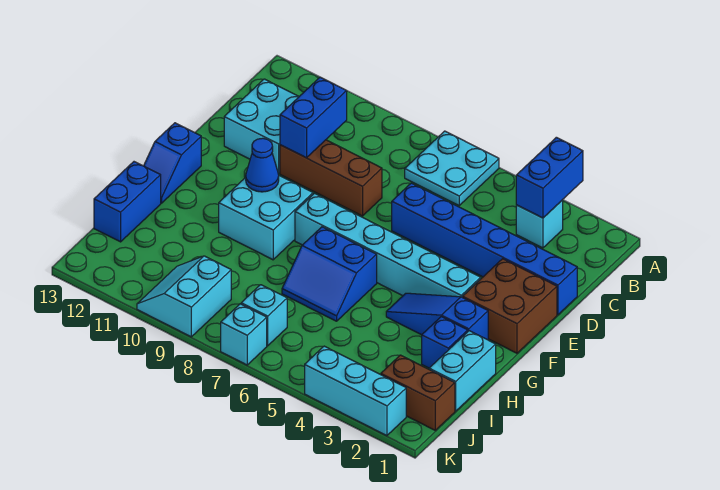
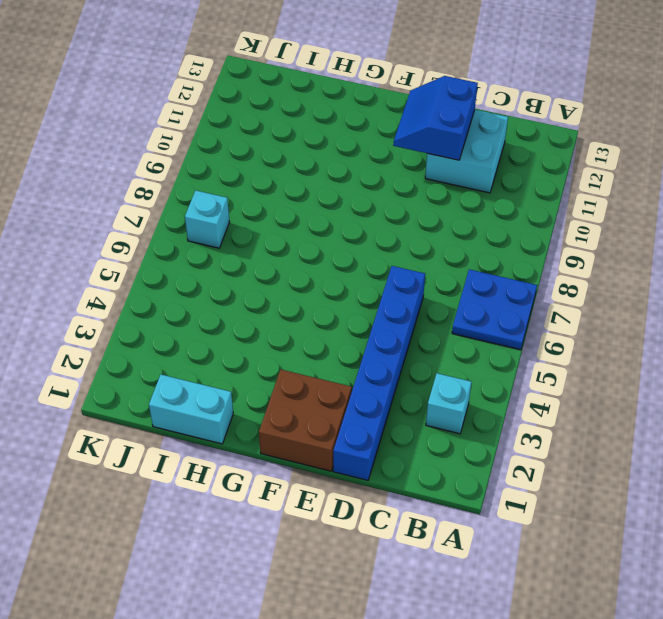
blue plate A6:B7 level 1 -> cyan plate A6:B7 level 1
blue slope D11:E12 level 2 top D -> blue slope G6:H7 level 1 top G
none -> brown brick D8:D10 level 1
none -> cyan brick F3:F8 level 1
none -> cyan brick F9:G10 level 1

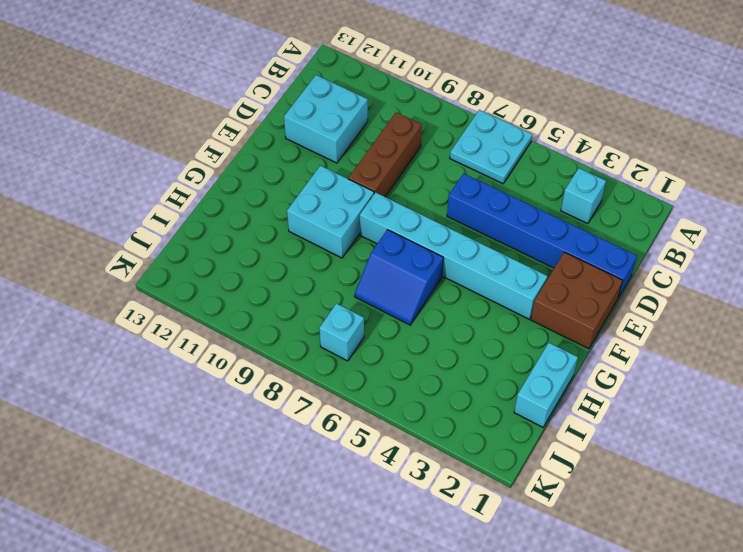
brown brick C9:E9 level 1 -> brown brick D8:D10 level 1
none -> blue slope F13:G13 level 1 top F
none -> blue slope G2:G4 level 1 top 2
none -> blue brick H2 level 1

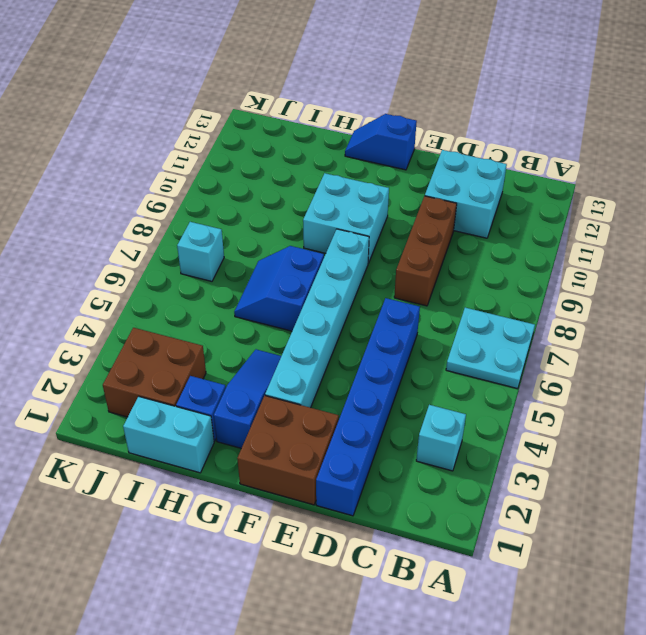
brown brick I2:J3 level 1 -> brown brick J1:J2 level 1
none -> blue brick H13:I13 level 1
none -> cyan slope J9:K10 level 1 top 9
none -> cyan brick K2:K4 level 1

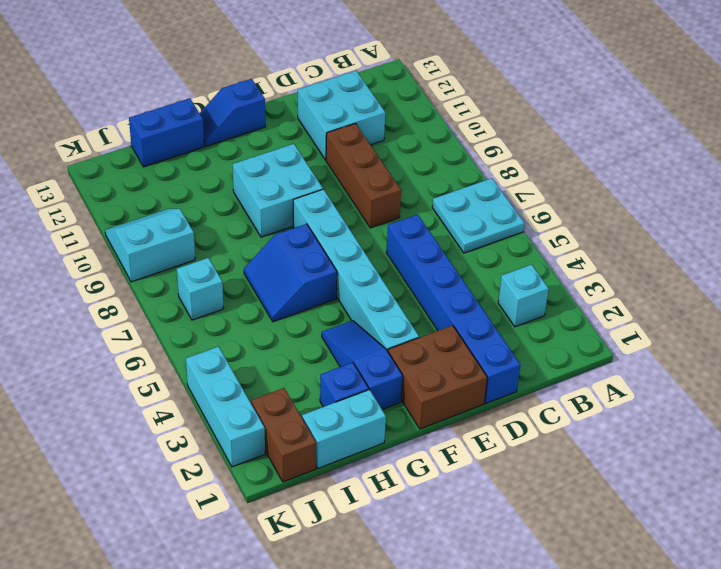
none -> cyan brick K7 level 1
none -> blue brick A3:B3 level 2
none -> blue brick C10:D10 level 2

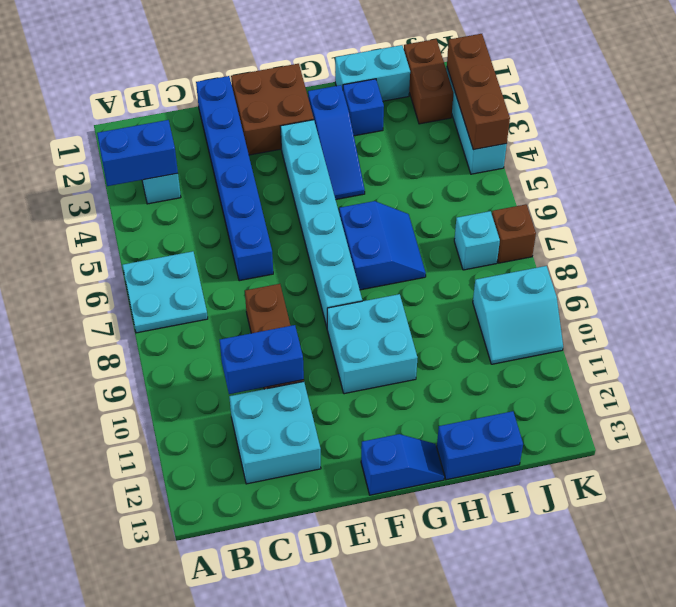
brown brick K2:K4 level 2 -> none
brown brick K7 level 1 -> cyan brick K7 level 1
none -> blue cone F10 level 2

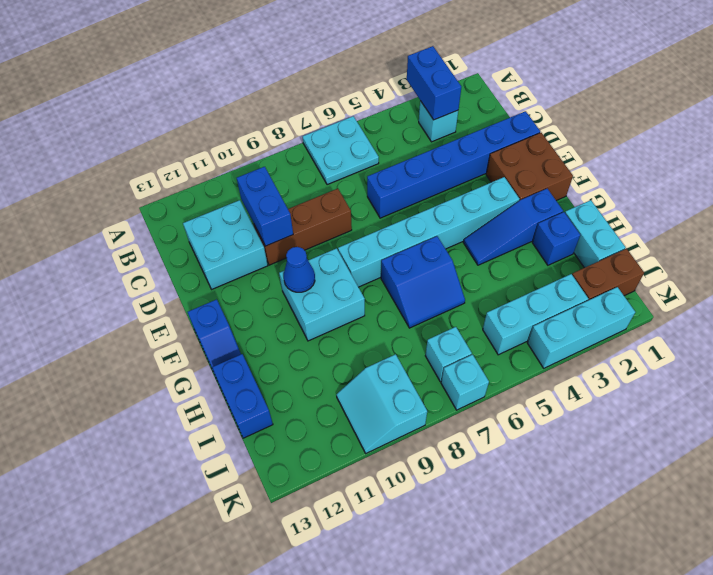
cyan brick J3:J5 level 1 -> none

